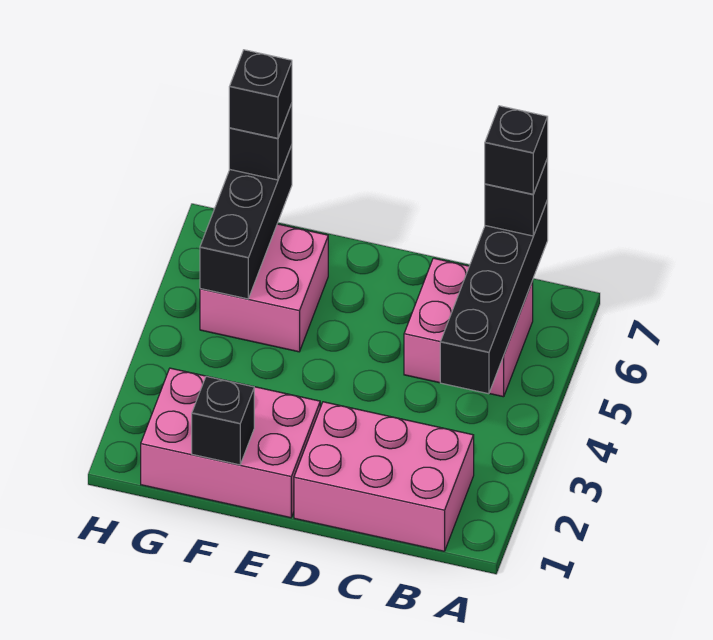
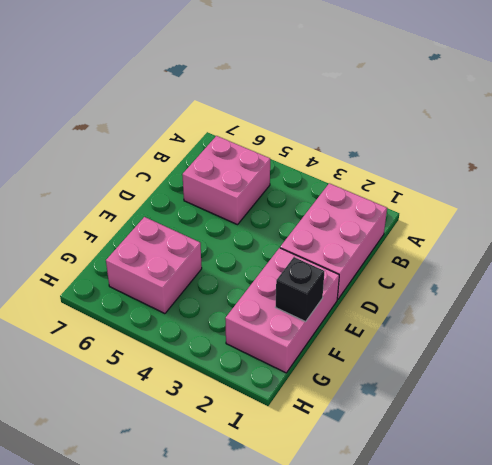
none -> black brick B4:B7 level 2
none -> black brick G5:G7 level 2

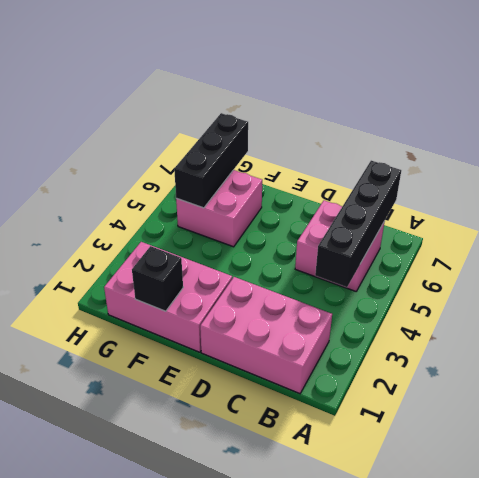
none -> black brick B7 level 3
none -> black brick G7 level 3

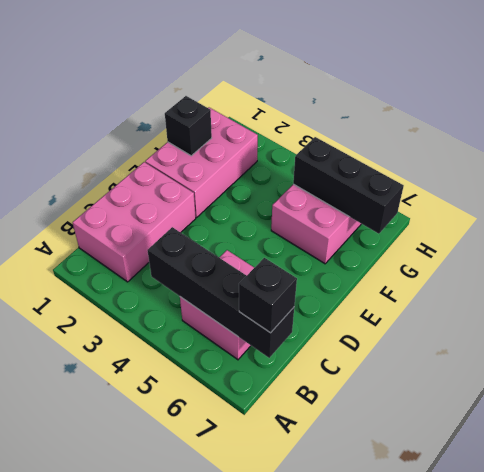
none -> black brick G7 level 3
none -> black brick B7 level 4

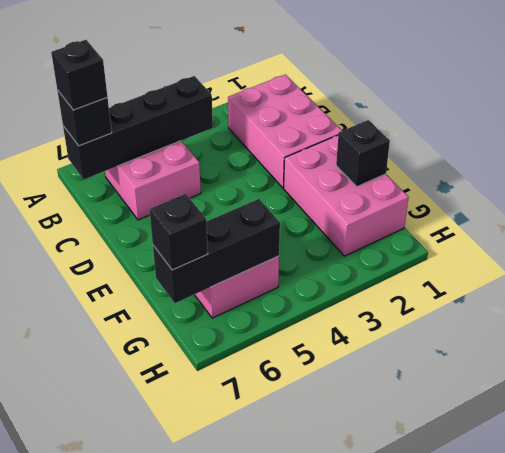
none -> black brick G7 level 4

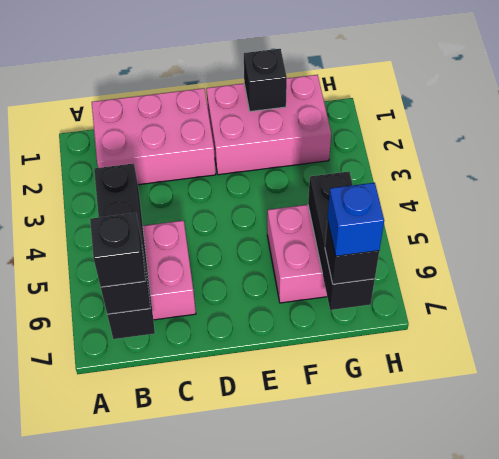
blue brick G7 level 4 -> black brick G7 level 4

